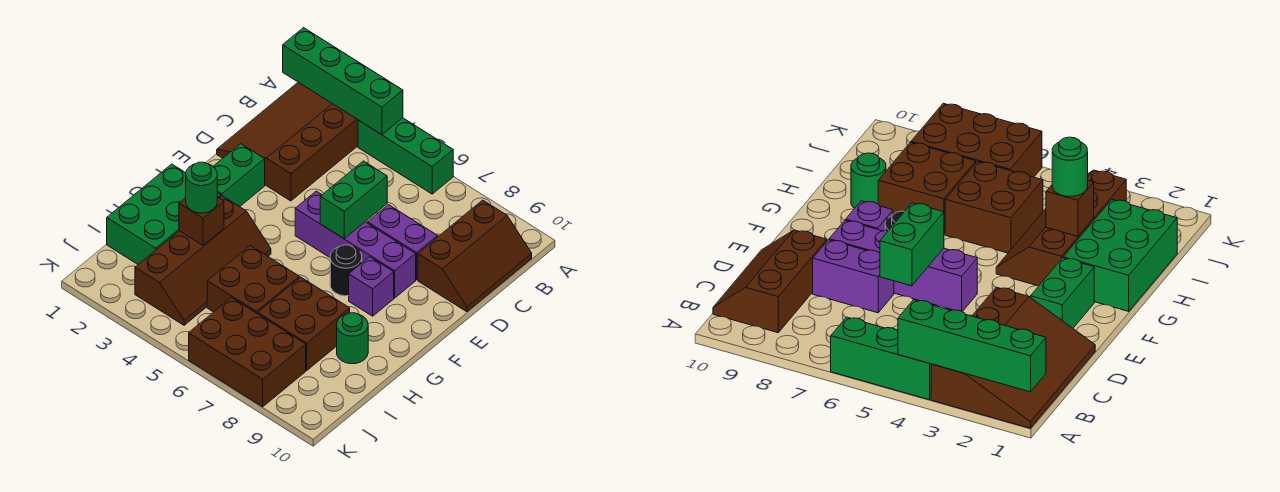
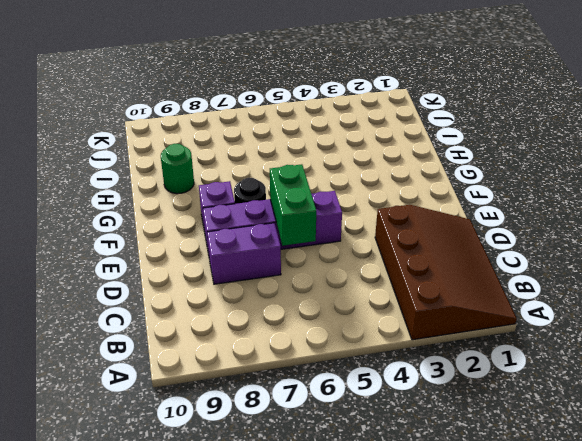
none -> green brick A4:A6 level 1
none -> brown slope B9:D10 level 1 top 9
none -> green brick E2:F2 level 1

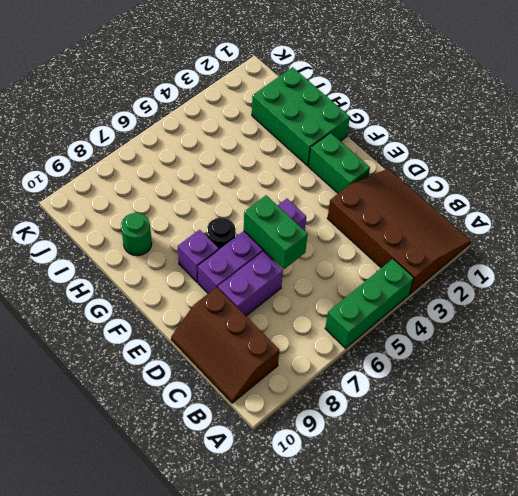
none -> brown slope G3:J4 level 1 top 3
none -> brown brick H5:I6 level 1
none -> brown brick H7:I8 level 1

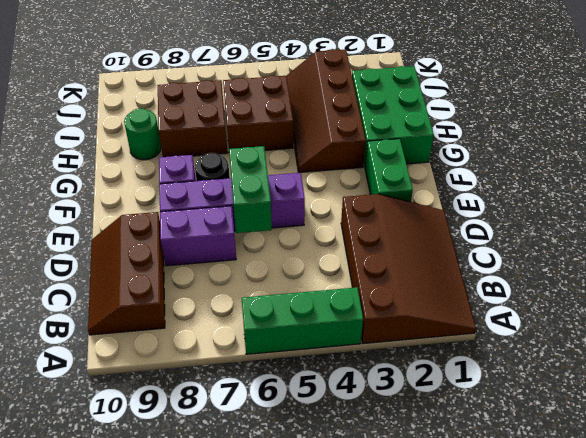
none -> brown brick J6:K8 level 1
none -> green brick A1:A4 level 2
none -> brown brick H3 level 2

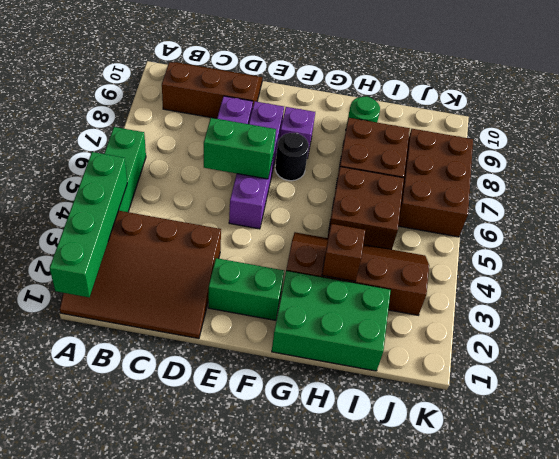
none -> green round brick H3 level 3

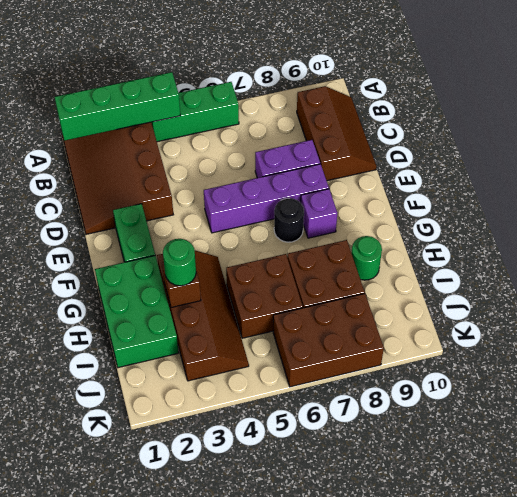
none -> green brick D6:E6 level 2

